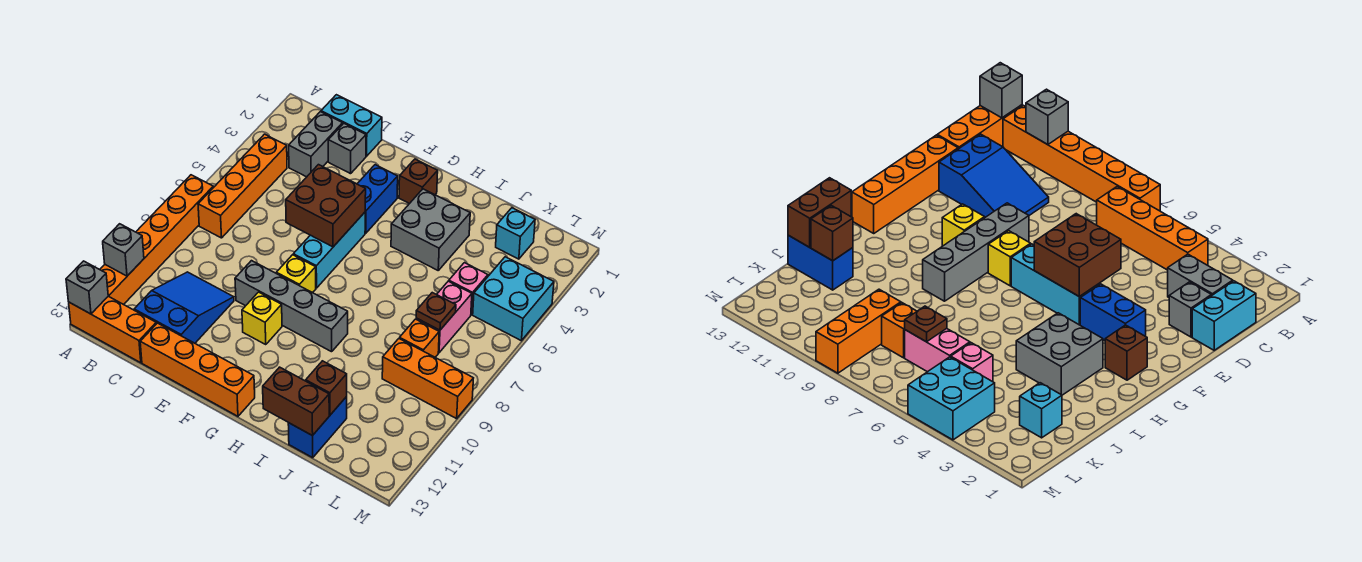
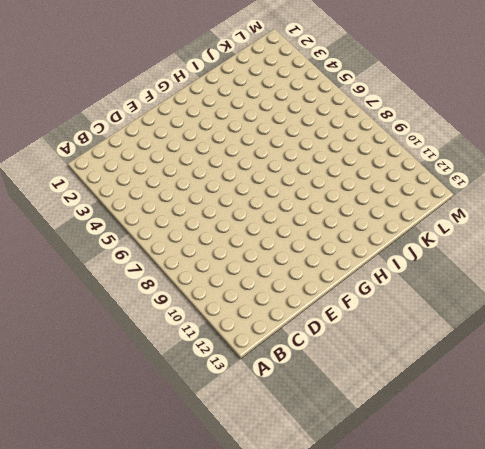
none -> orange brick A7:A12 level 1
none -> orange brick A13:C13 level 1
none -> orange brick B4:B7 level 1

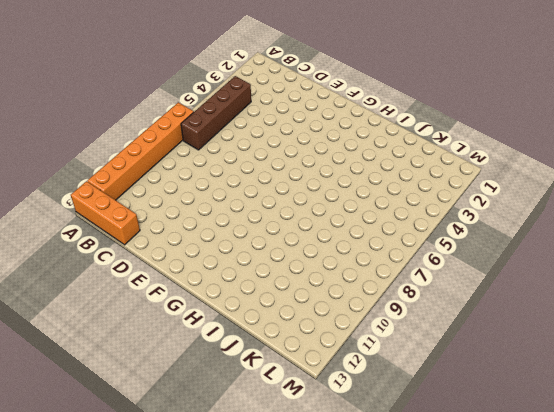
brown brick B4:B7 level 1 -> orange brick B4:B7 level 1
none -> cyan brick C1:D1 level 1
none -> grey brick C2:C3 level 1
none -> blue slope C10:D12 level 1 top 12

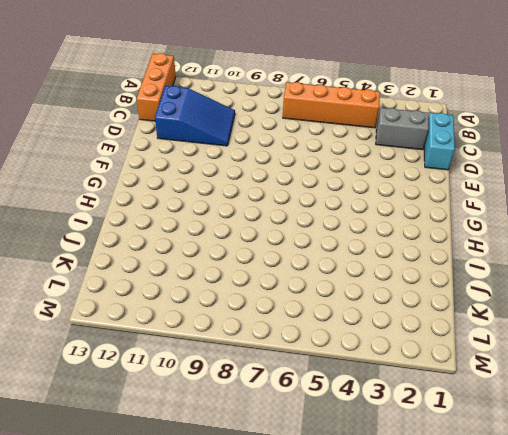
none -> orange brick A7:A12 level 1
none -> grey brick D2 level 1
none -> orange brick D13:G13 level 1

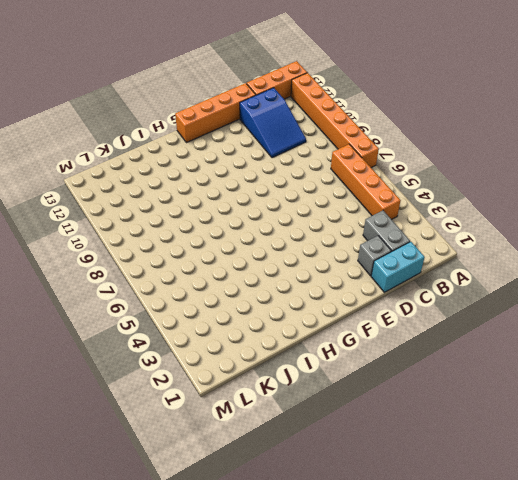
none -> grey brick E9:H9 level 1
none -> blue brick F3:F4 level 1
none -> cyan brick F5:F7 level 1

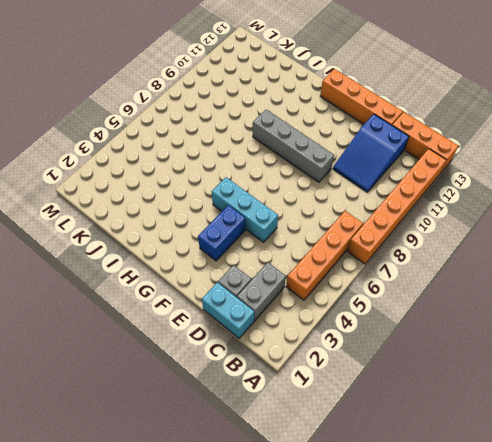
cyan brick E5:G5 level 1 -> cyan brick F5:F7 level 1
none -> yellow brick F8 level 1
none -> yellow brick F10 level 1
none -> brown brick G2 level 1

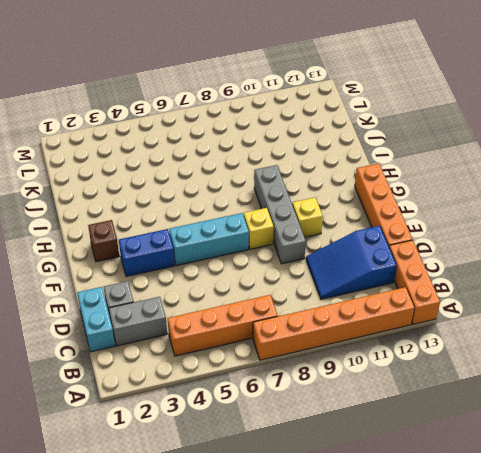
none -> grey brick H3:I4 level 1
none -> blue brick J12:J13 level 1
none -> cyan brick K2 level 1

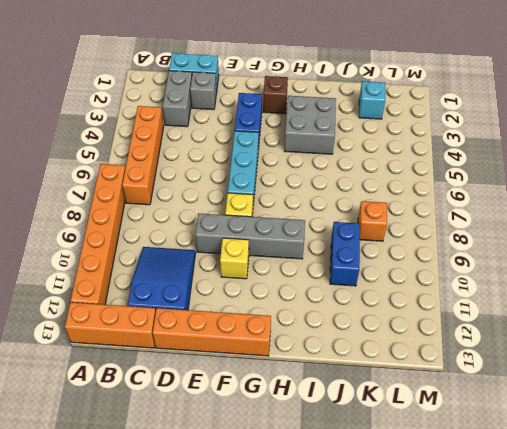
blue brick J9:J10 level 1 -> blue brick J12:J13 level 1
none -> pink brick K5 level 1
none -> pink brick K6:K7 level 1
none -> orange brick K9:M9 level 1

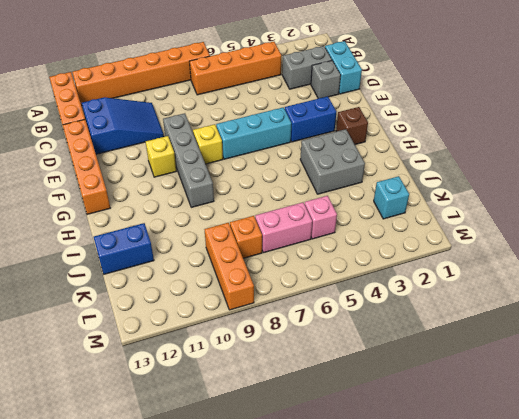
none -> cyan brick L4:M5 level 1
none -> grey brick A11 level 2
none -> grey brick A13 level 2

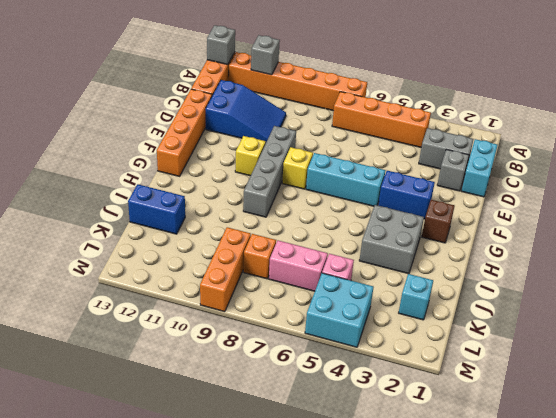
none -> brown brick E5:F6 level 2
none -> brown brick I13:J13 level 2
none -> brown brick J12 level 2

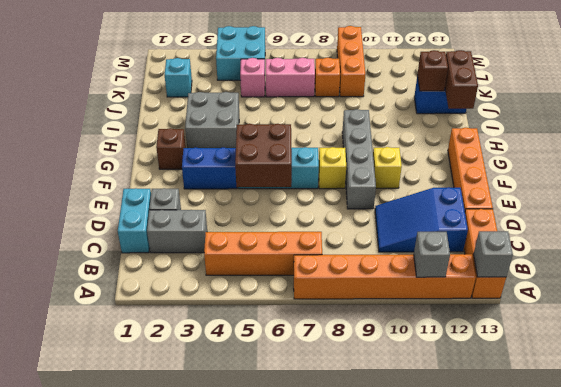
none -> brown plate K7 level 2

